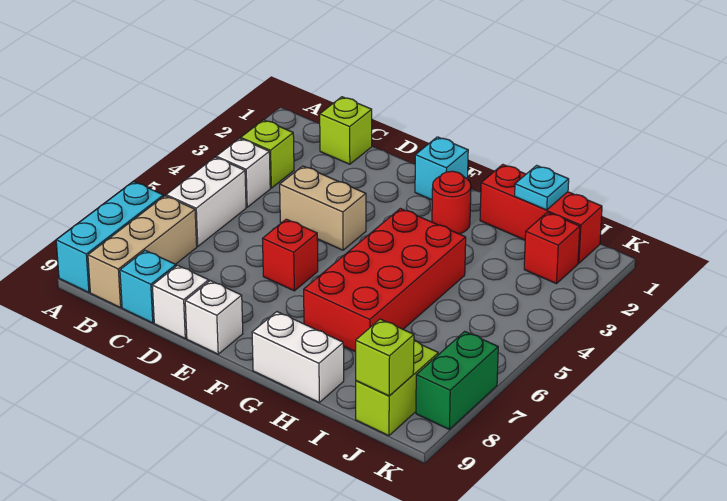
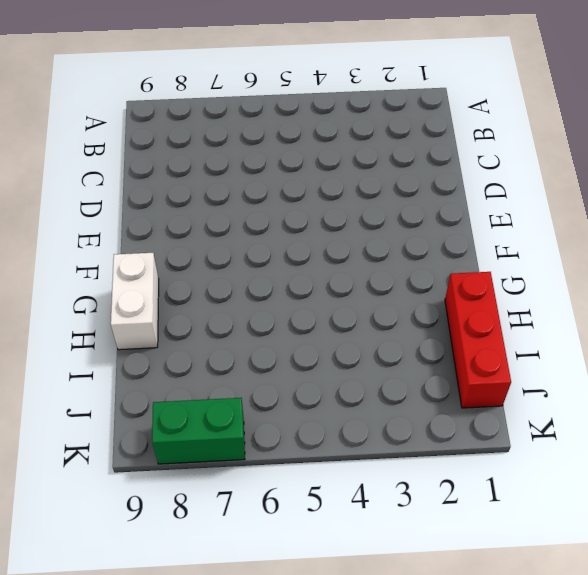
none -> cyan brick A7:A9 level 1
none -> lime brick B3 level 1
none -> white brick B4 level 1

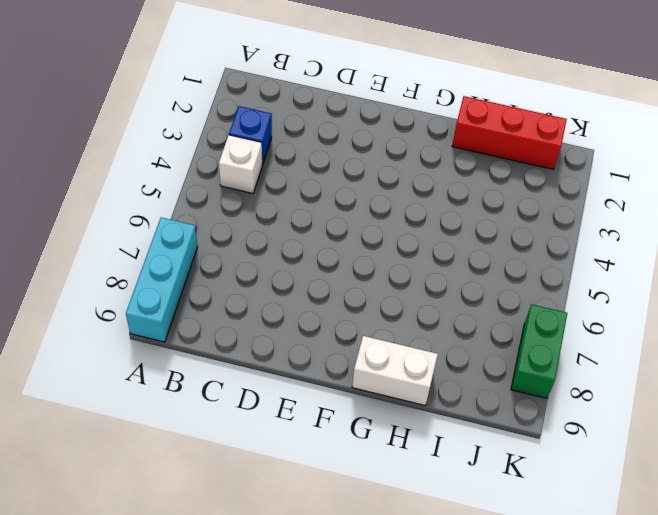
blue brick B3 level 1 -> lime brick B3 level 1
none -> white brick B5:B6 level 1
none -> tan brick B7:B9 level 1
none -> lime brick C1 level 1

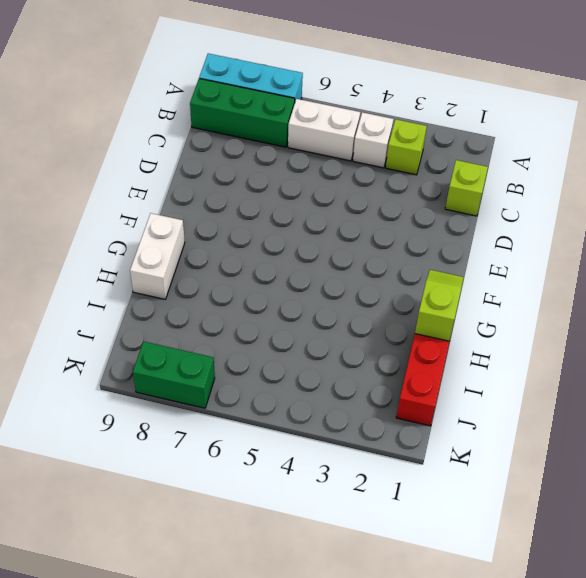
green brick B7:B9 level 1 -> tan brick B7:B9 level 1
lime slope G1:H1 level 2 top H -> none
none -> cyan brick C9 level 1
none -> tan brick D4:E4 level 1
none -> white brick D9 level 1

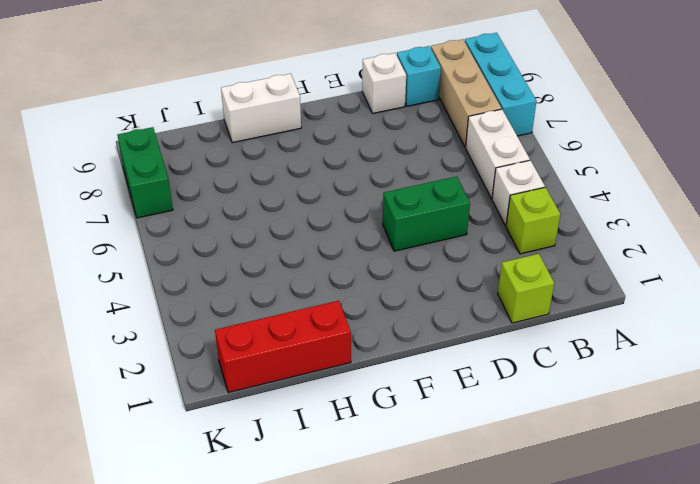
green brick D4:E4 level 1 -> tan brick D4:E4 level 1
none -> red brick E6 level 1
none -> white brick E9 level 1
none -> cyan brick F1 level 1

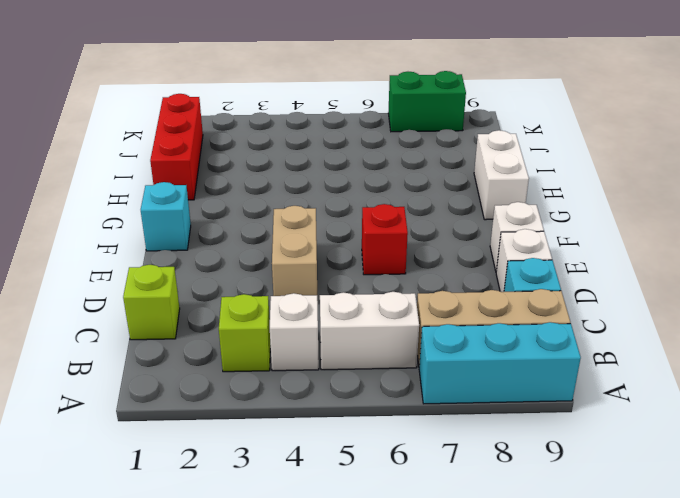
none -> red round brick G2 level 1
none -> red brick G4:H7 level 1
none -> red brick J2 level 1

